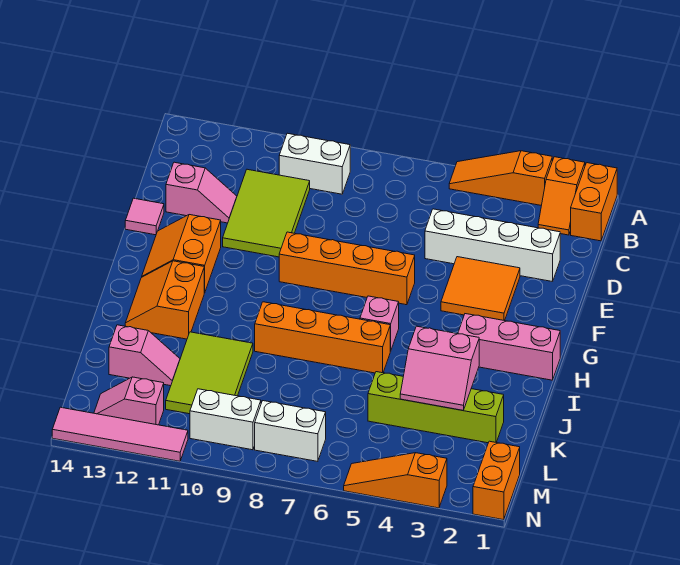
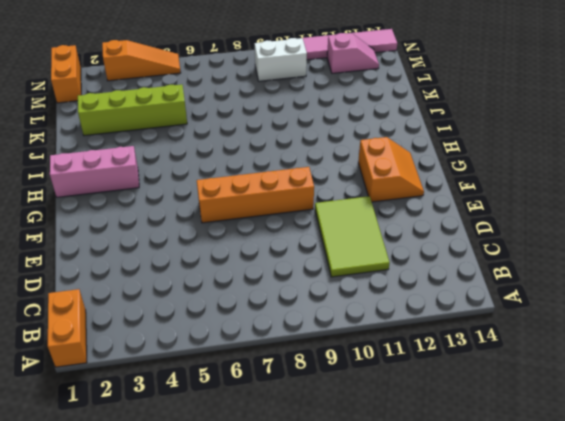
none -> orange slope A2:B2 level 1 top A
none -> orange slope A3:A5 level 1 top 3
none -> white brick B9:B10 level 1

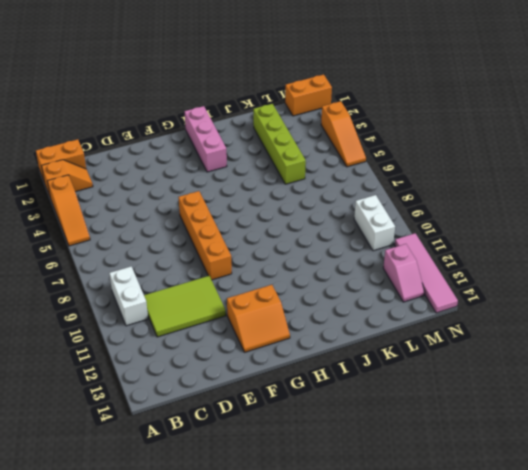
none -> white brick D2:D5 level 1
none -> pink slope D12:D13 level 1 top 13
none -> orange tile E3:F4 level 1

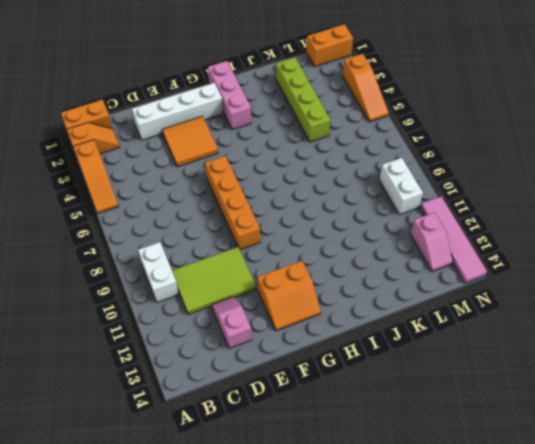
white brick D2:G2 level 1 -> white brick D2:D5 level 1
none -> pink tile E14 level 1
none -> pink brick H6 level 1
none -> orange slope H12:I13 level 1 top 12

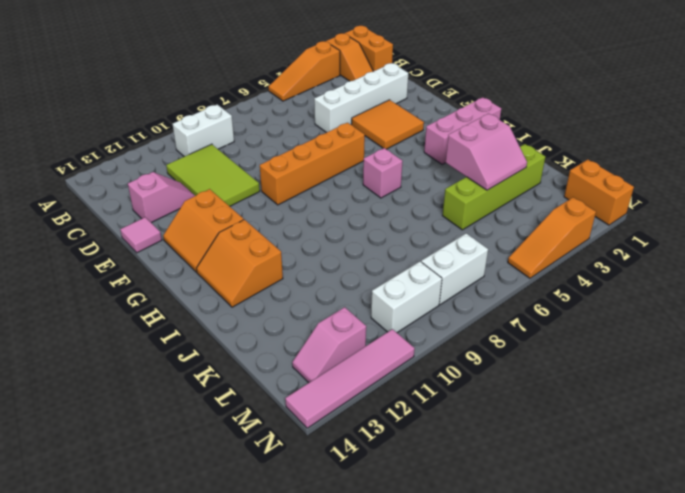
none -> orange brick I6:I9 level 1
none -> lime tile J10:L11 level 1
none -> pink slope K12:K13 level 1 top 13

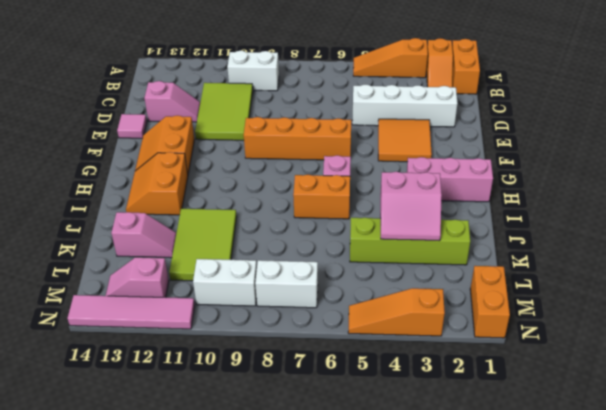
orange brick I6:I7 level 1 -> orange brick I6:I9 level 1

